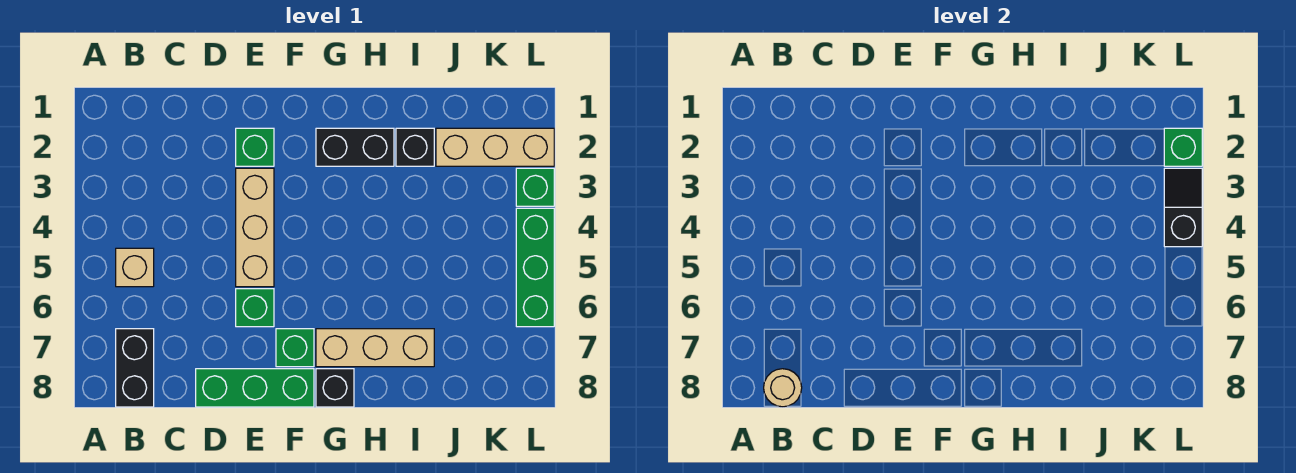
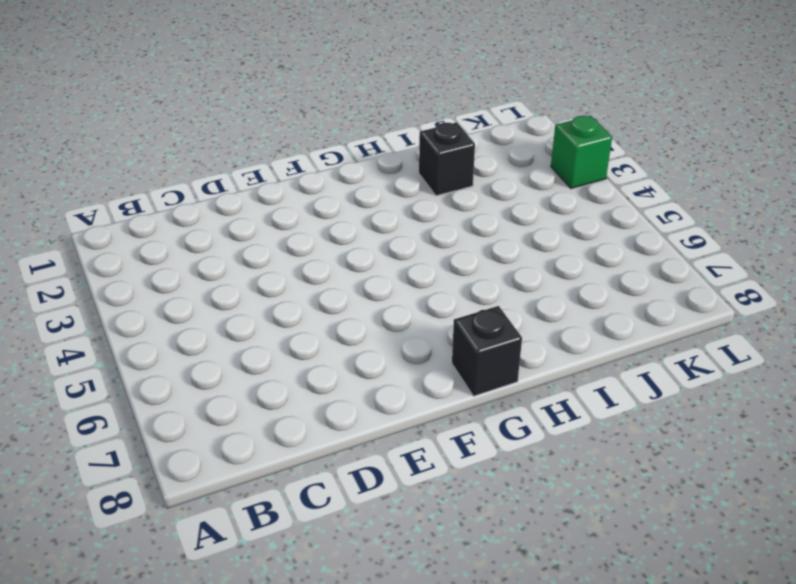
none -> tan brick B5 level 1
none -> black brick B7:B8 level 1
none -> green brick D8:F8 level 1

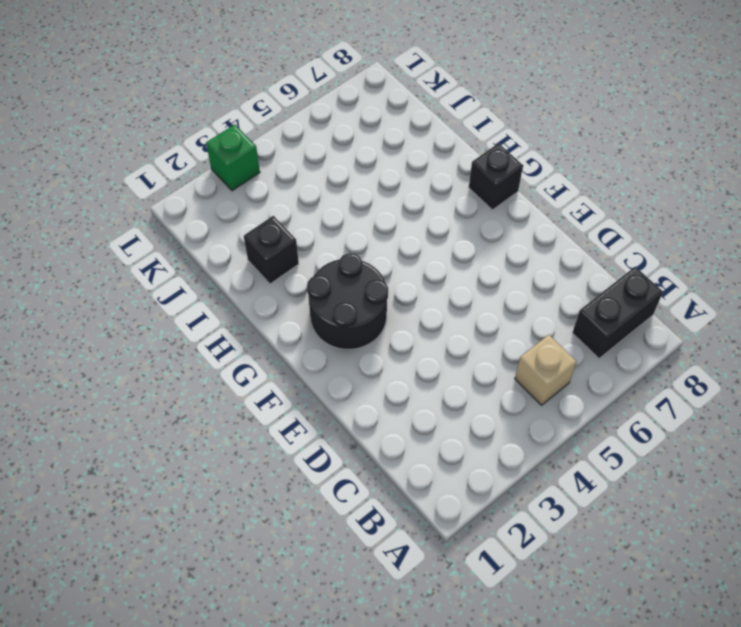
black round brick F2:G3 level 1 -> black brick G2:H2 level 1
none -> green brick D8:F8 level 1
none -> green brick E2 level 1
none -> tan brick E3:E5 level 1

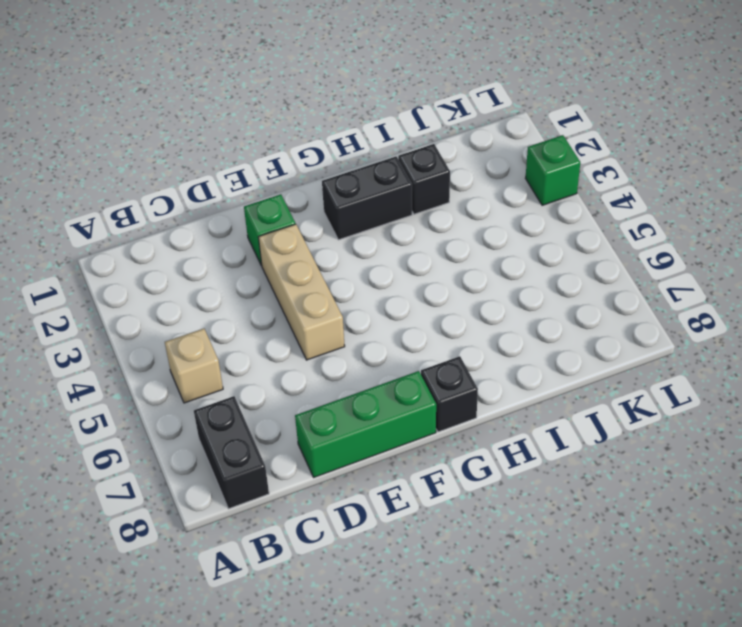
none -> green brick E6 level 1
none -> green brick F7 level 1
none -> tan brick G7:I7 level 1

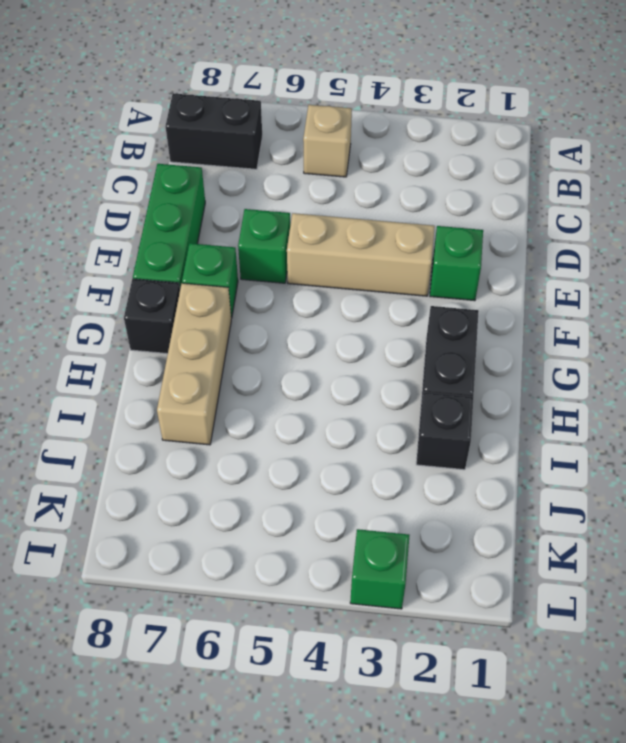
none -> tan brick J2:L2 level 1
none -> green brick L4:L6 level 1
none -> tan round brick B8 level 2

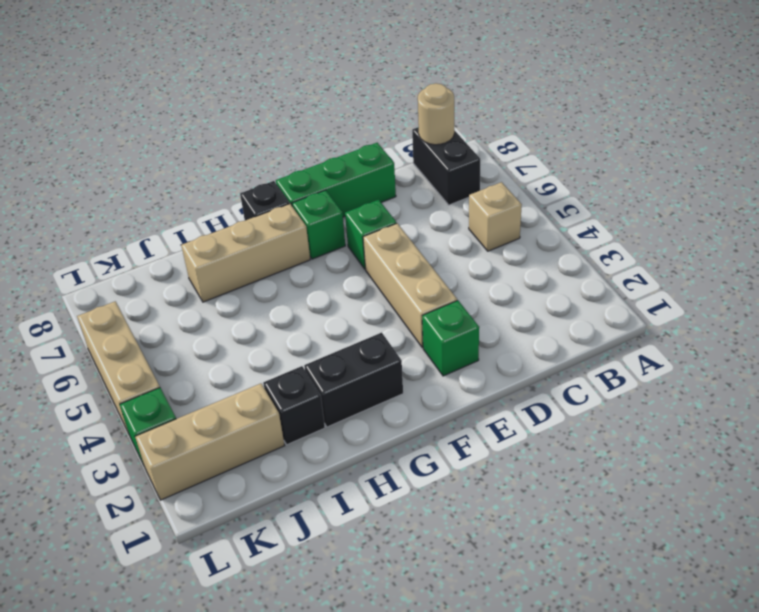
tan brick L4:L6 level 1 -> green brick L4:L6 level 1
none -> green brick L2 level 2
none -> black slope L3:L4 level 2 top 4

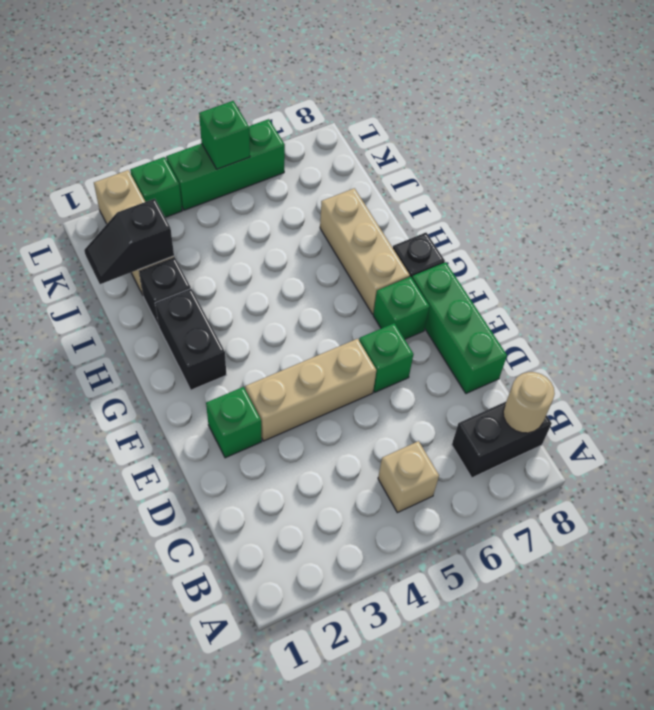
black slope J1:J2 level 2 top 2 -> black slope L3:L4 level 2 top 4
green brick L5 level 2 -> green brick L2 level 2

